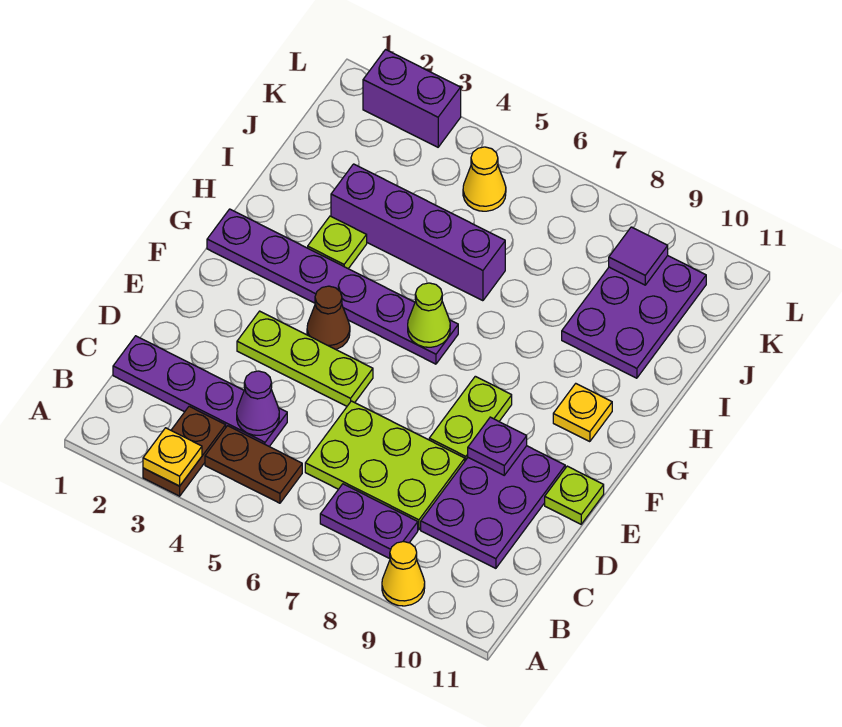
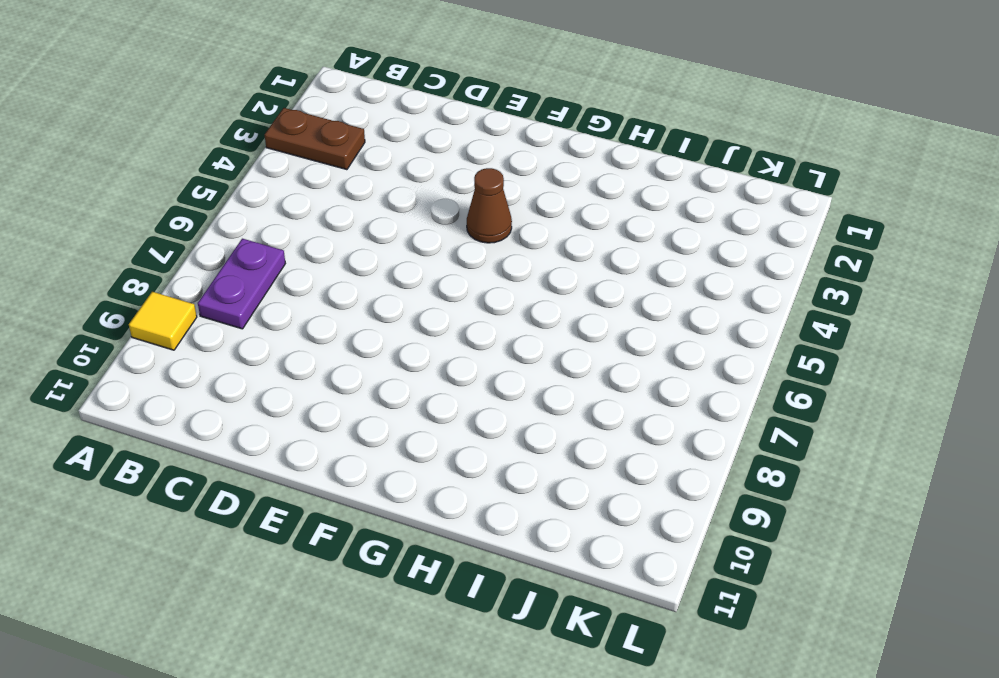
yellow tile A9 level 1 -> yellow cone A9 level 1
none -> brown plate B4:B5 level 1
none -> purple plate C1:C4 level 1
none -> lime plate C6:D8 level 1

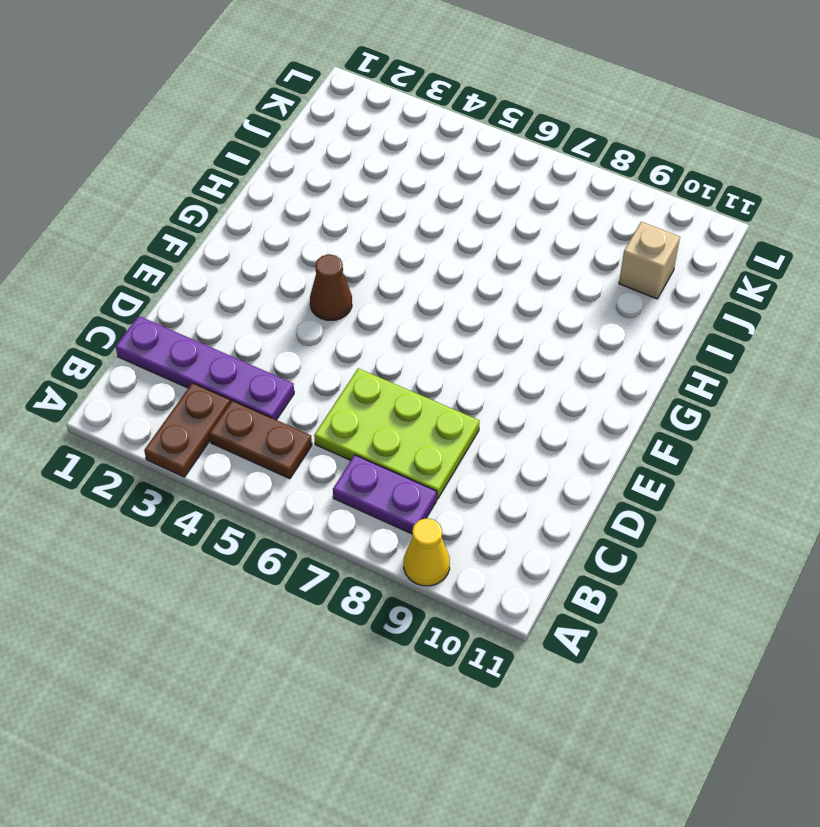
tan brick J10 level 1 -> purple plate I9:K10 level 1
none -> purple plate C9:E10 level 1
none -> lime plate E3:E5 level 1
none -> lime plate E8:F8 level 1

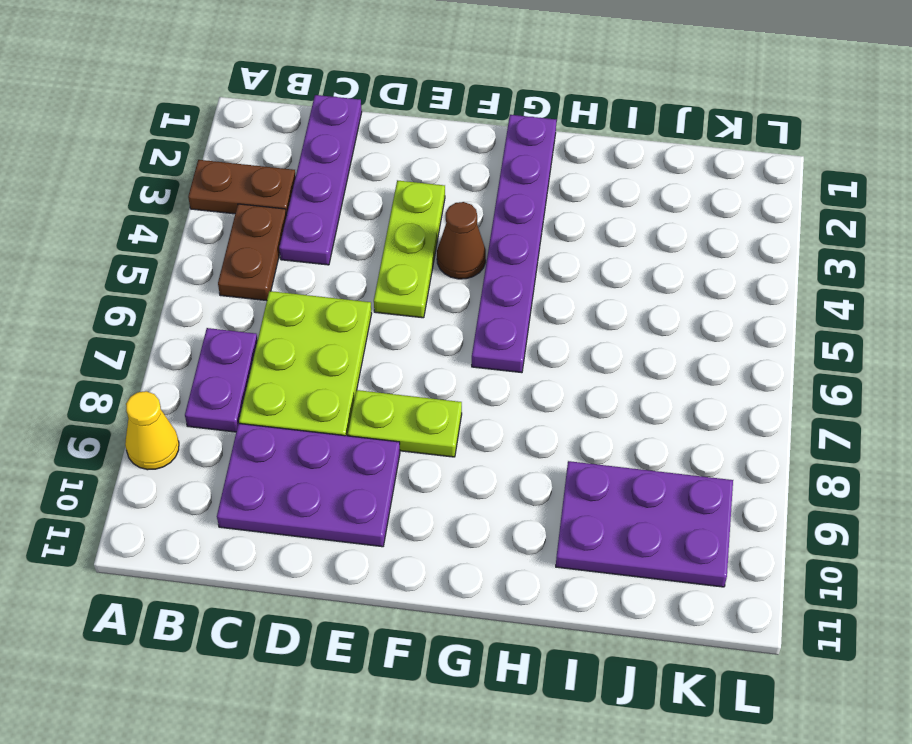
none -> lime plate E11 level 1
none -> yellow plate G10 level 1
none -> lime plate H3 level 1

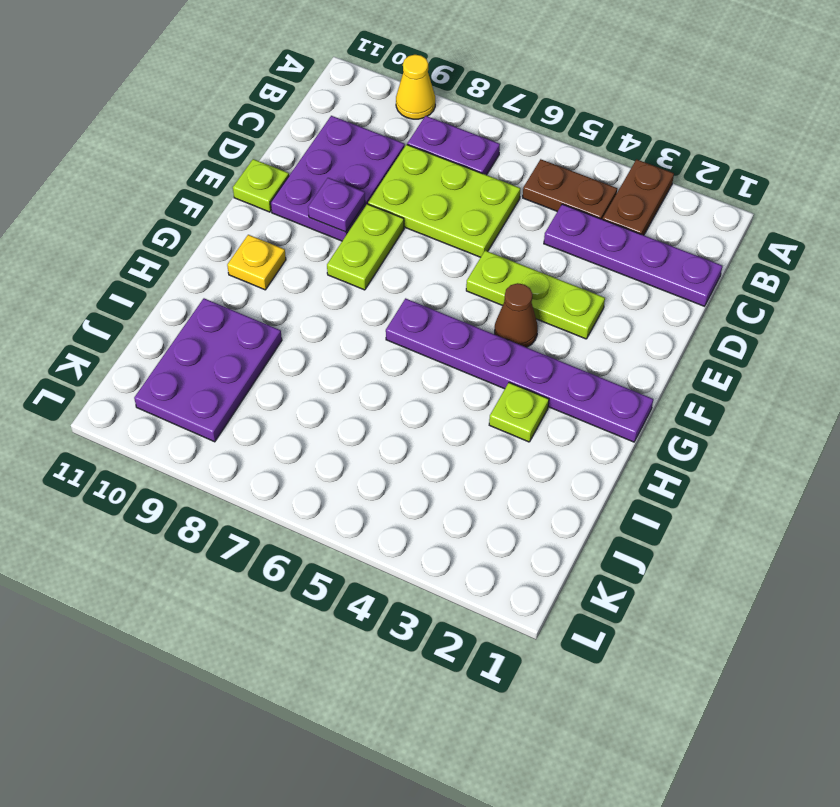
none -> purple brick I3:I6 level 1
none -> yellow cone K5 level 1
none -> purple brick L2:L3 level 1

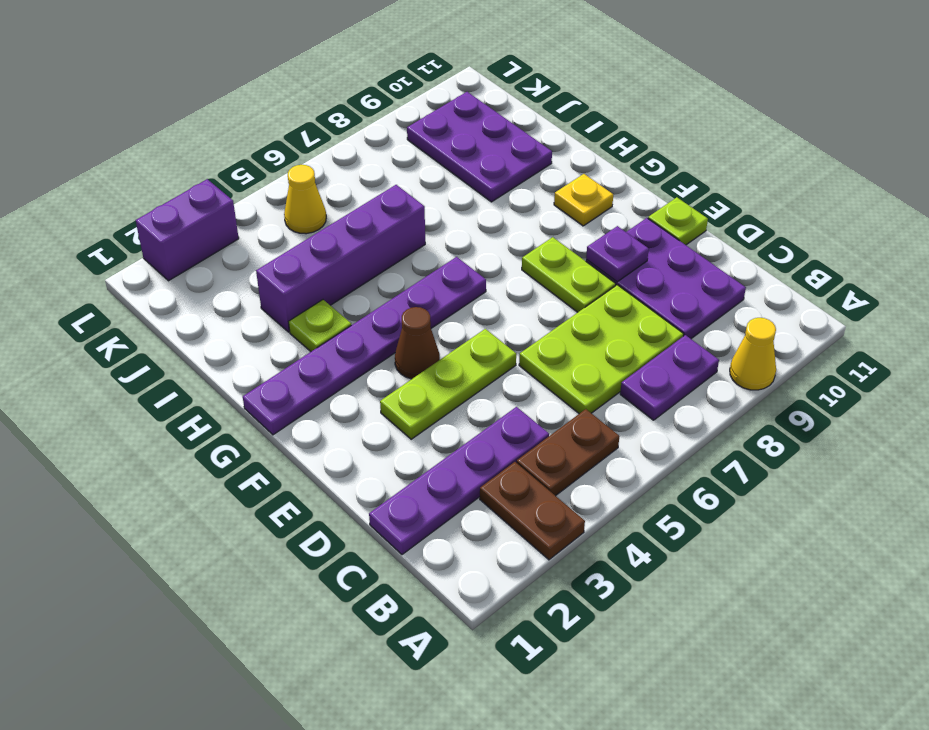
none -> yellow plate A3 level 2
none -> purple cone C4 level 2
none -> lime cone G6 level 2

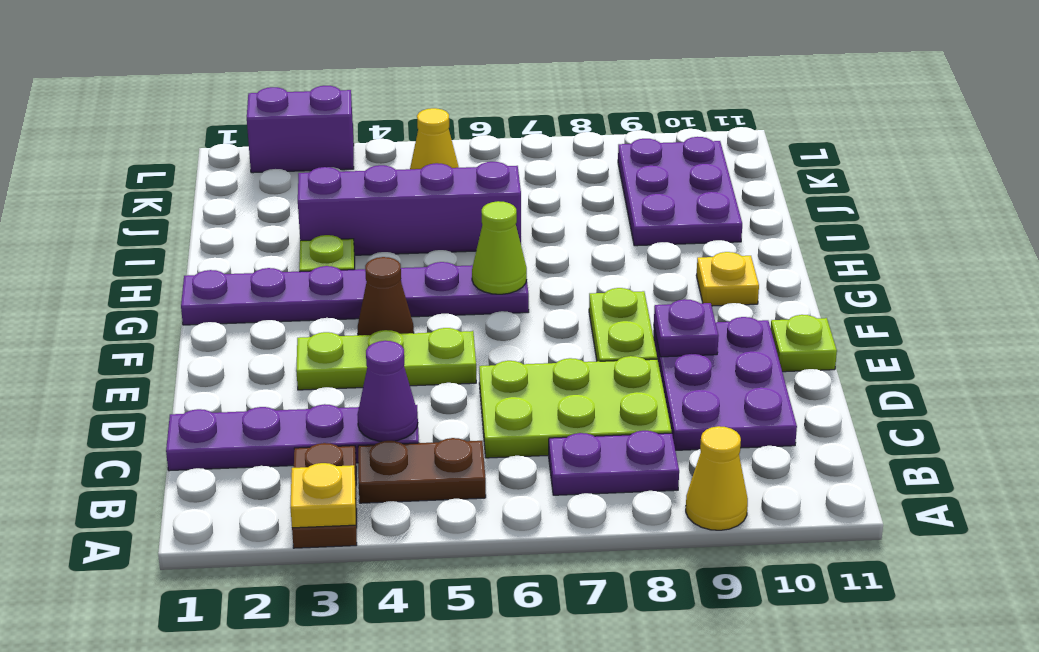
none -> purple tile K9 level 2

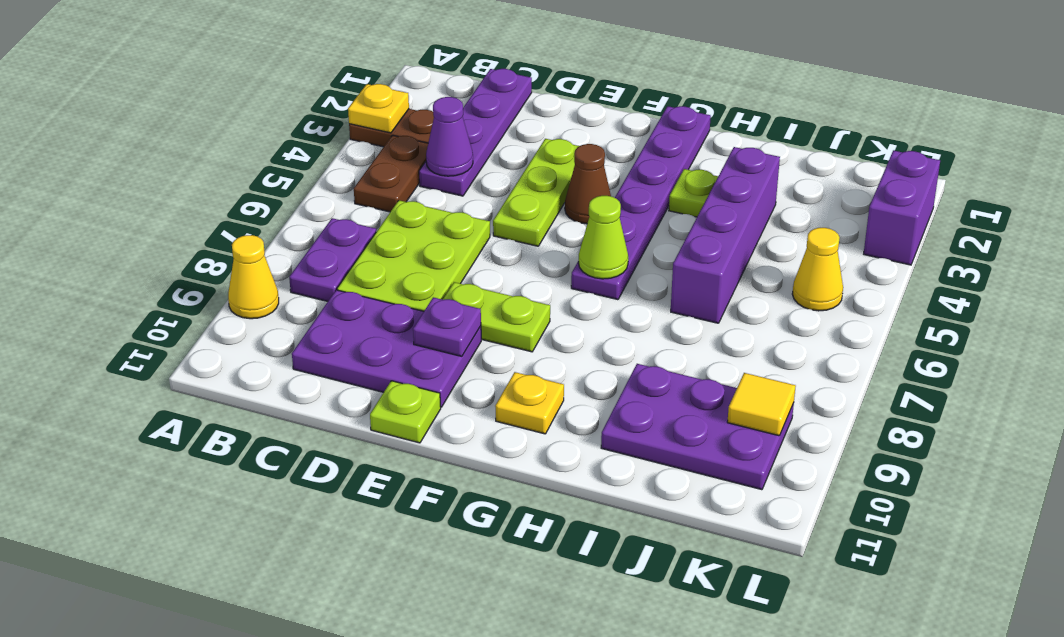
yellow tile K9 level 2 -> purple tile K9 level 2

